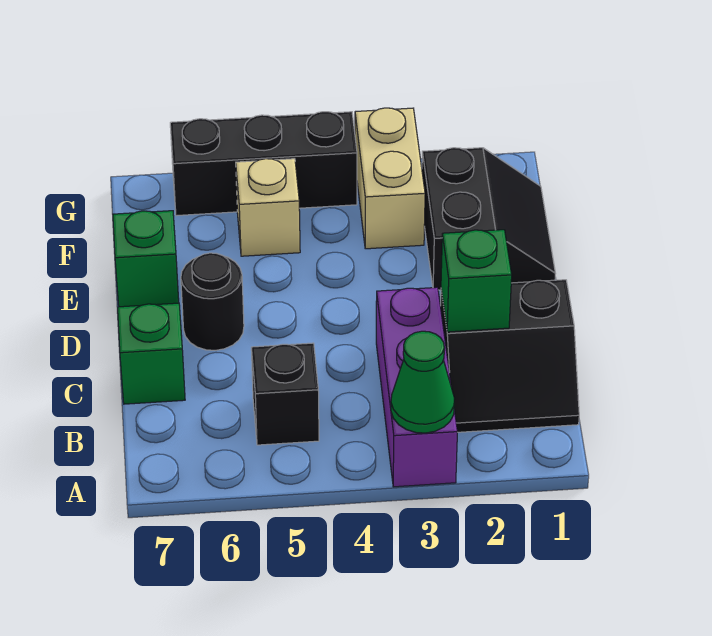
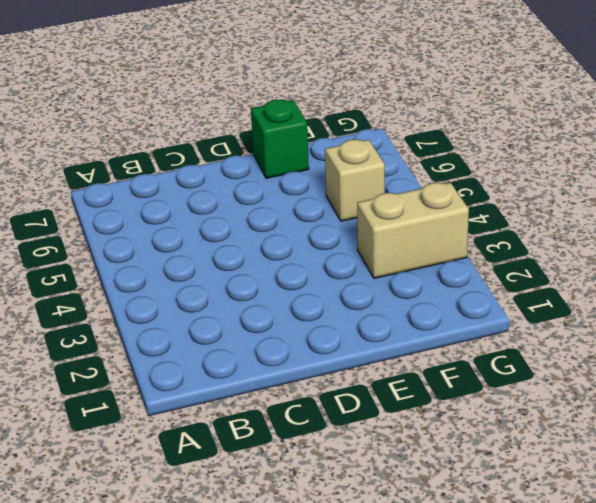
none -> purple brick A3:C3 level 1
none -> black slope B1:C2 level 1 top C
none -> black brick B5 level 1

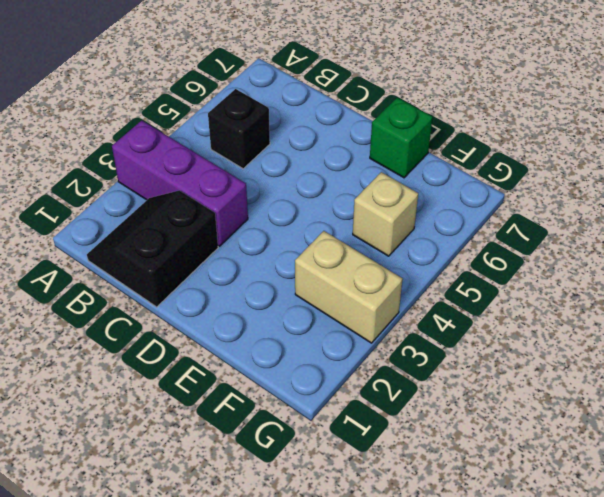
none -> green brick C7 level 1
none -> black round brick D6 level 1
none -> black slope E1:F2 level 1 top 2

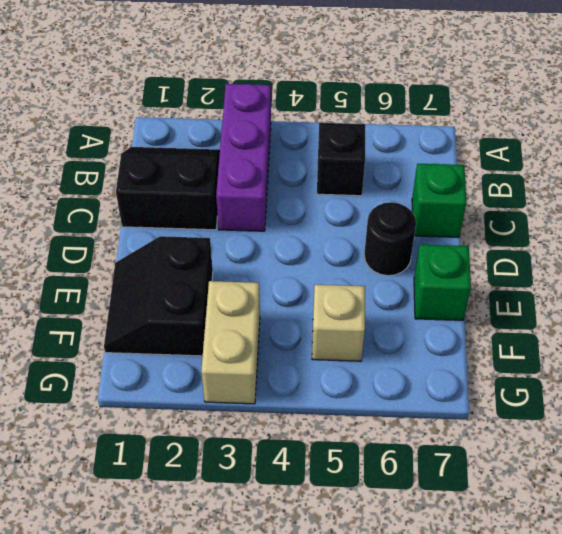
none -> black brick G4:G6 level 1
none -> green cone A3 level 2
none -> green brick C2 level 2

